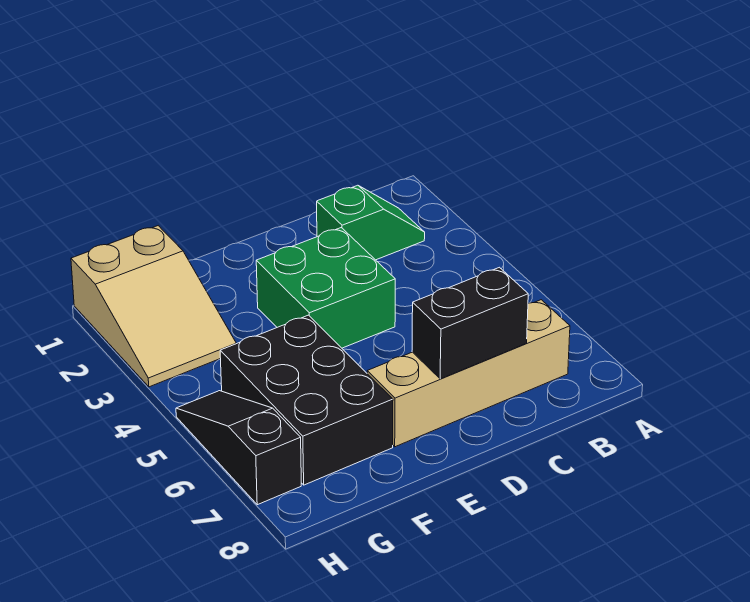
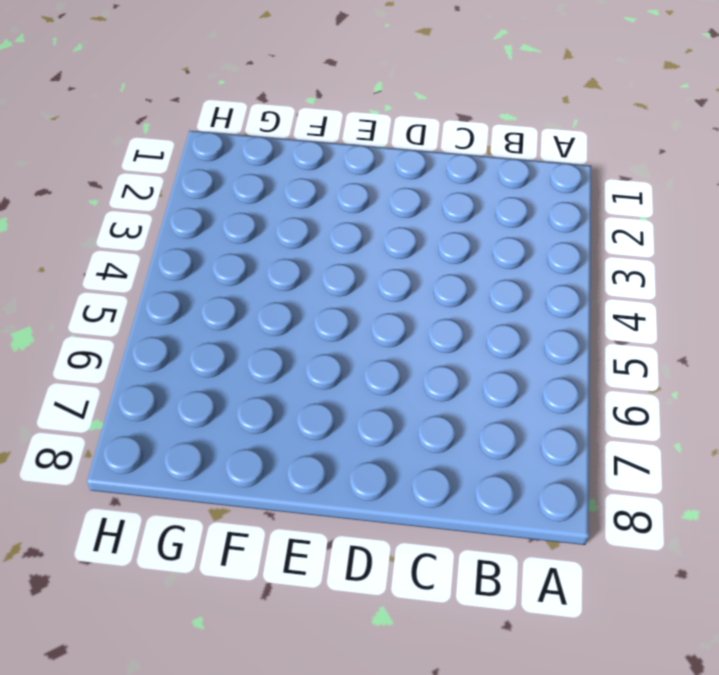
none -> green slope B2:C2 level 1 top C
none -> tan brick B7:E7 level 1

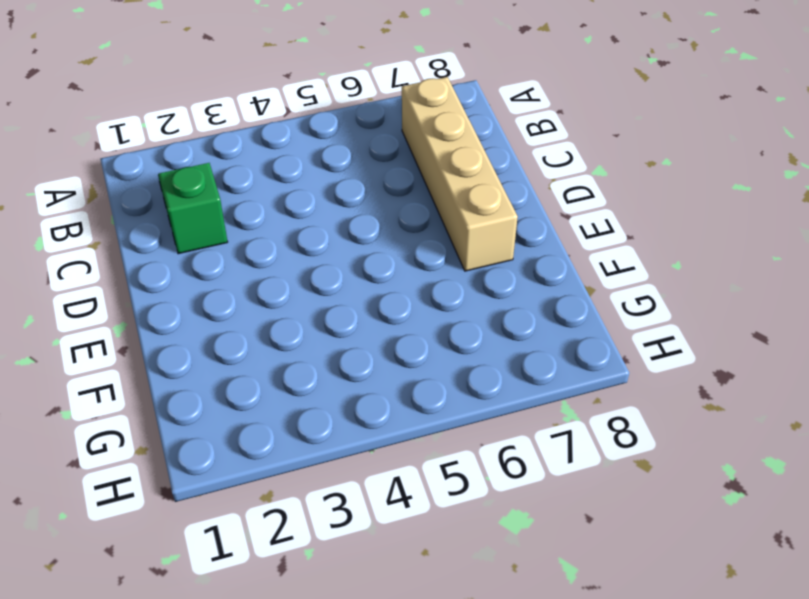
none -> green brick D3:E4 level 1
none -> black brick F5:G7 level 1

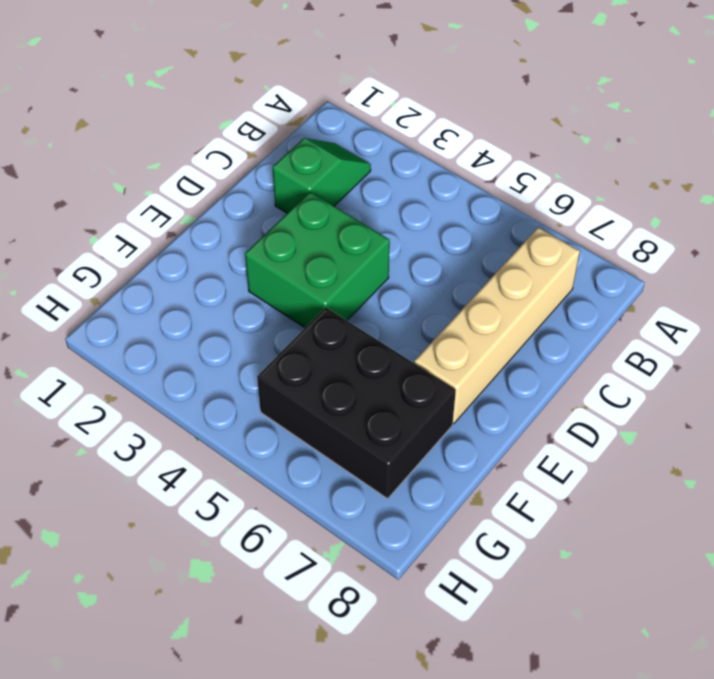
none -> tan slope G1:H3 level 1 top 1
none -> black slope H5:H7 level 1 top 7

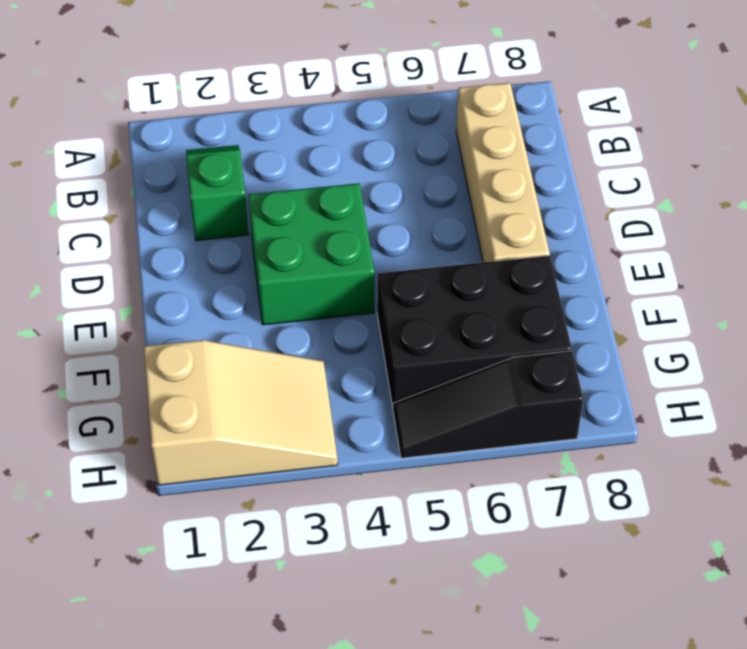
none -> black brick C7:D7 level 2

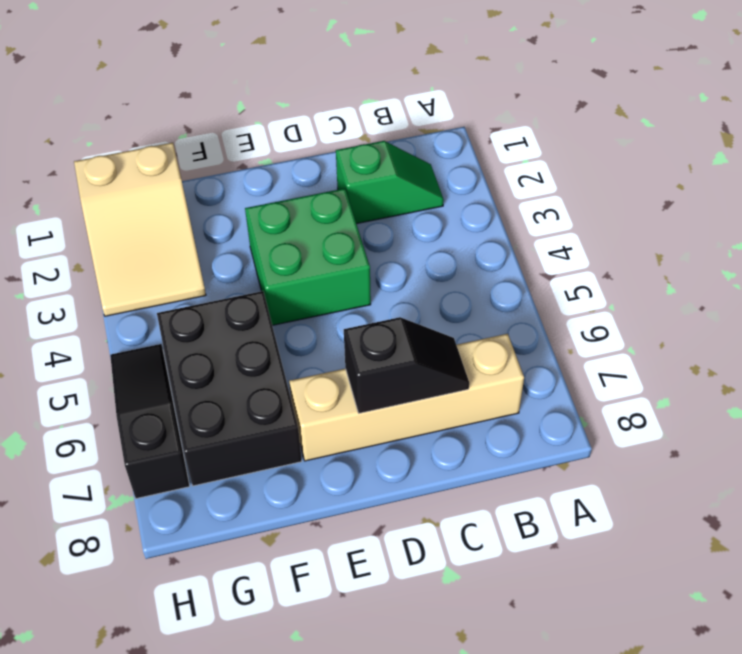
black slope C7:D7 level 2 top D -> black brick C7:D7 level 2

